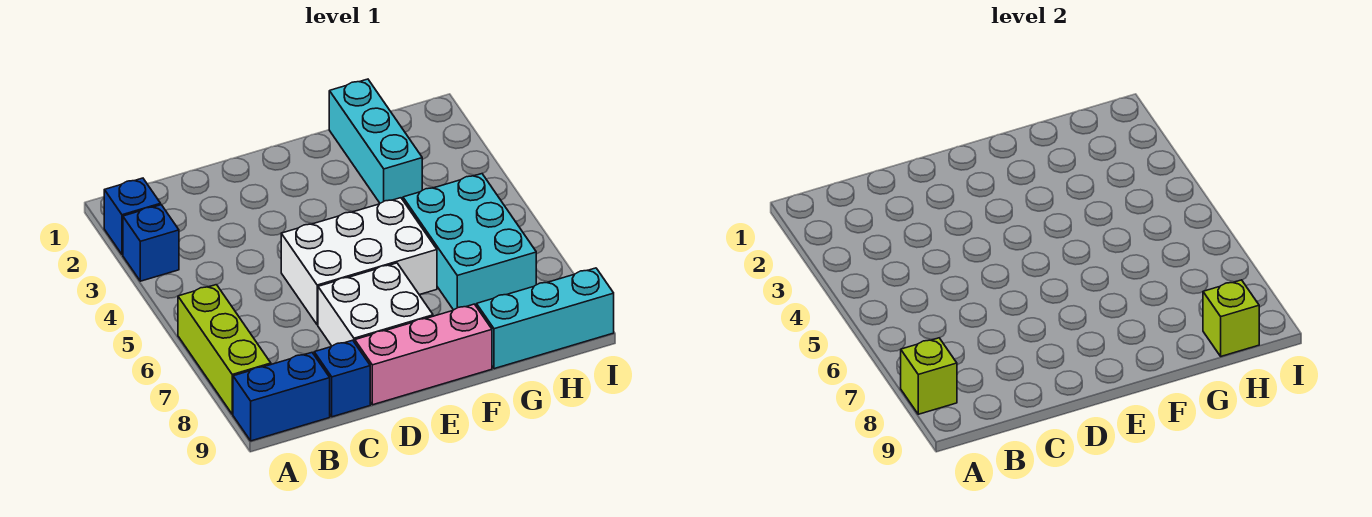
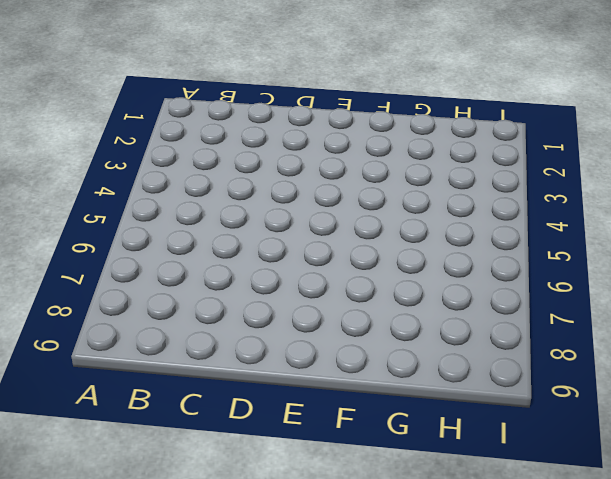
none -> blue brick A2 level 1
none -> blue brick A3 level 1
none -> lime brick A6:A8 level 1

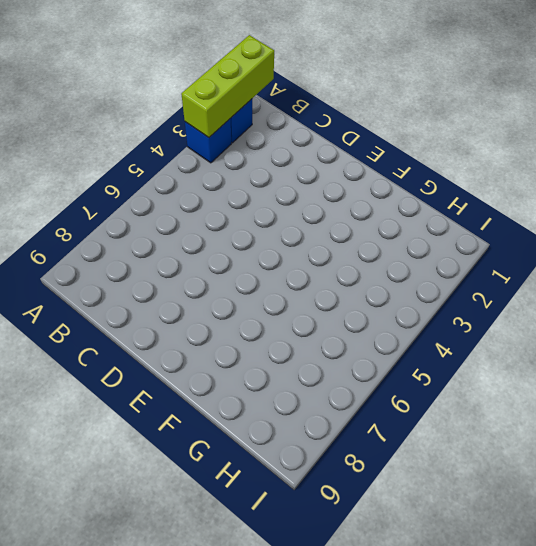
lime brick A1:A3 level 2 -> lime brick A6:A8 level 1
none -> blue brick A9:B9 level 1
none -> blue brick C9 level 1
none -> white brick D5:F6 level 1

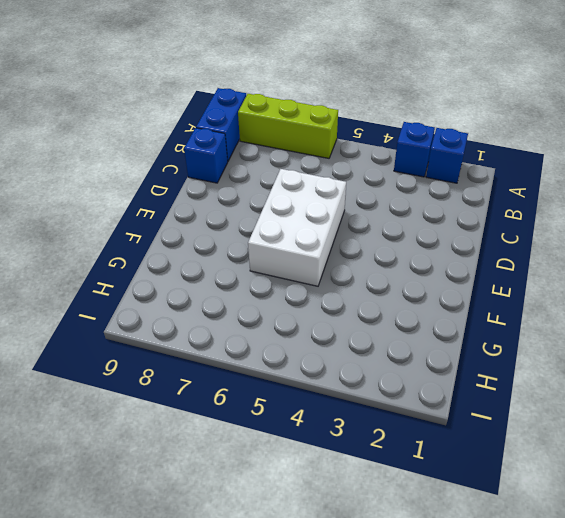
none -> white brick D7:E8 level 1
none -> pink brick D9:F9 level 1
none -> cyan brick G1:G3 level 1

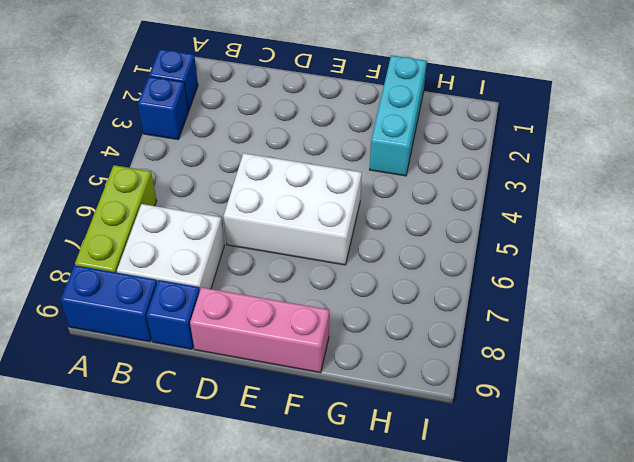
white brick B7:C8 level 1 -> white brick D7:E8 level 1
none -> cyan brick G5:H7 level 1
none -> cyan brick G9:I9 level 1
none -> lime brick A8 level 2

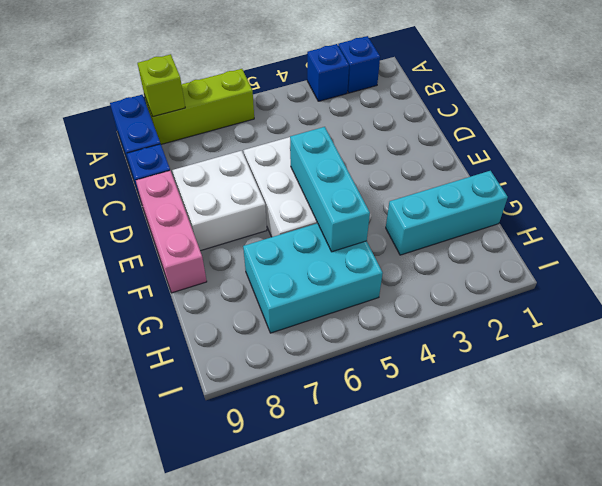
cyan brick E5:G5 level 2 -> cyan brick G9:I9 level 1
none -> lime brick H9 level 2

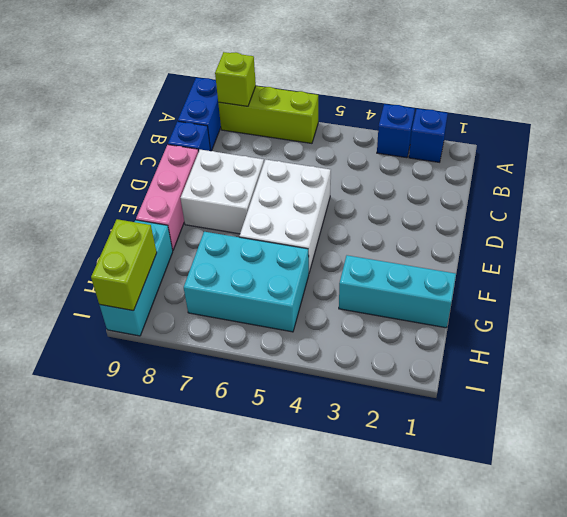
lime brick H9:I9 level 2 -> lime brick H9 level 2

